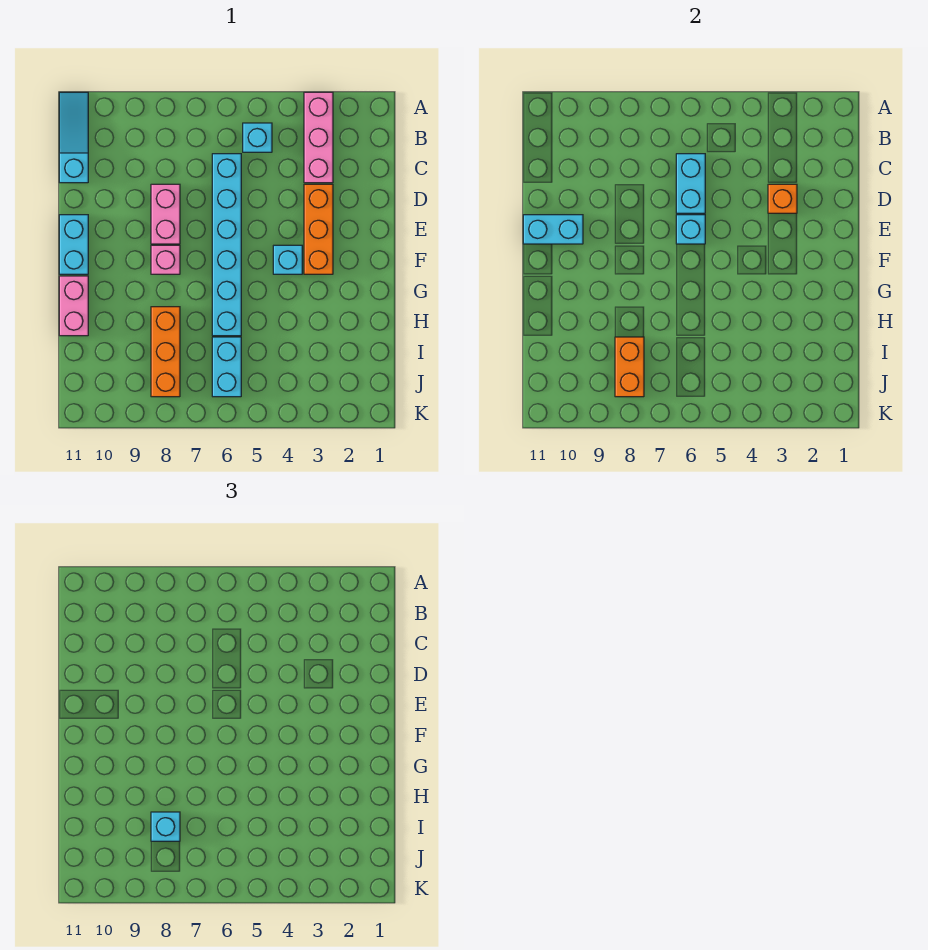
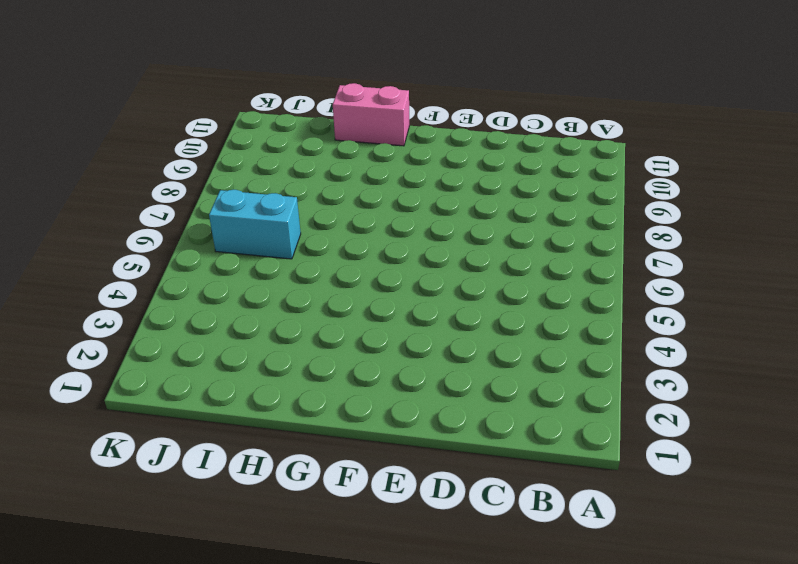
none -> pink brick A3:C3 level 1
none -> cyan slope A11:C11 level 1 top C
none -> cyan brick B5 level 1

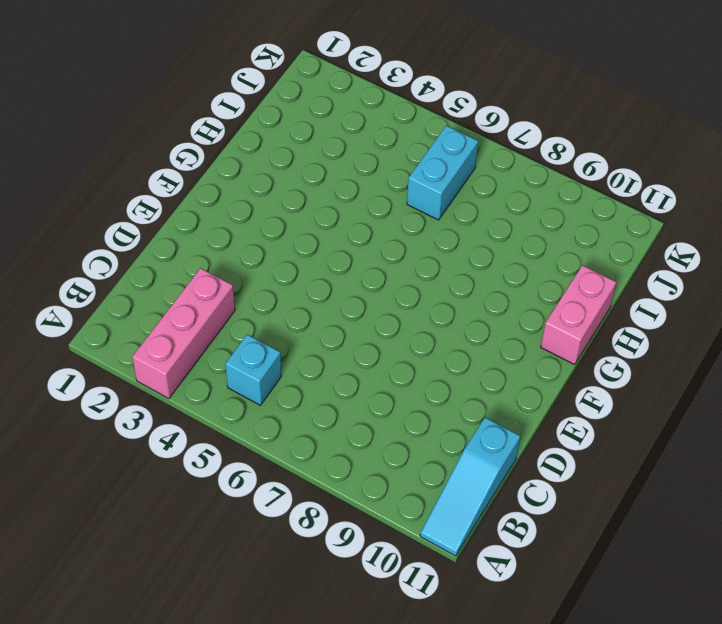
none -> cyan brick C6:H6 level 1
none -> orange brick D3:F3 level 1
none -> pink brick D8:E8 level 1

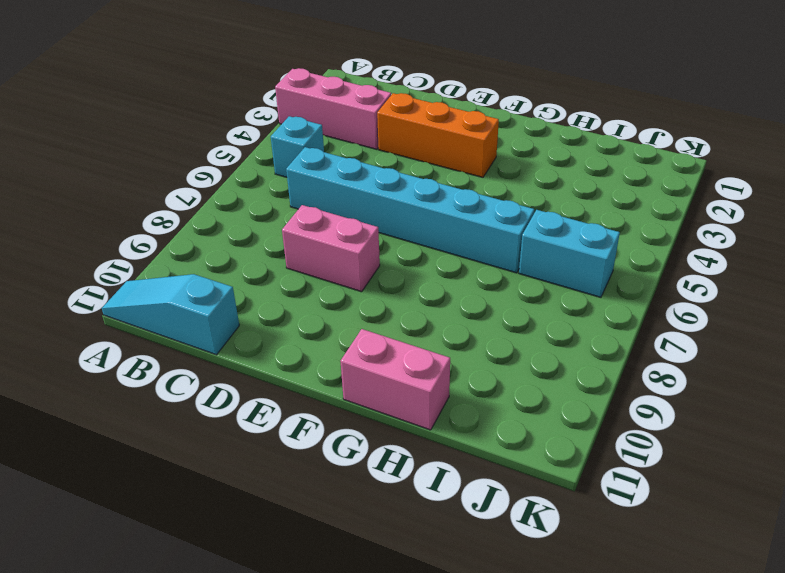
none -> cyan brick E11:F11 level 1
none -> cyan brick F4 level 1
none -> pink brick F8 level 1

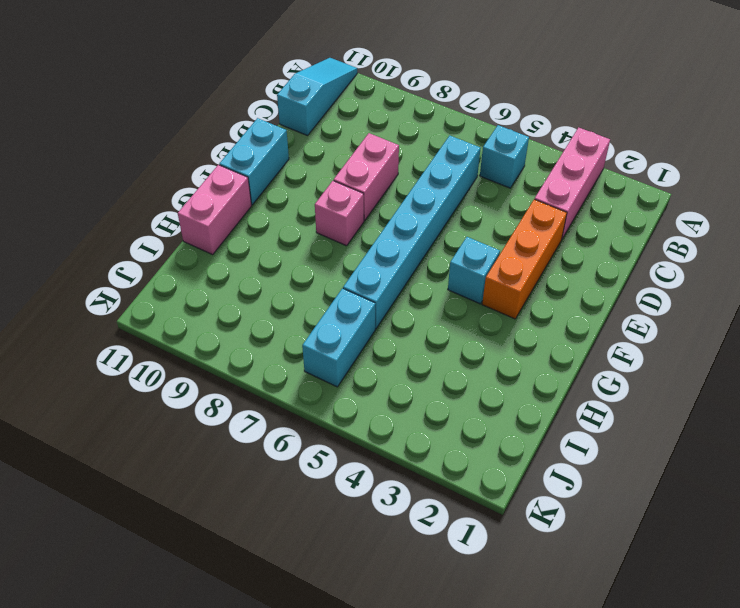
none -> orange brick H8:J8 level 1
none -> cyan brick C6:D6 level 2
none -> orange brick D3 level 2

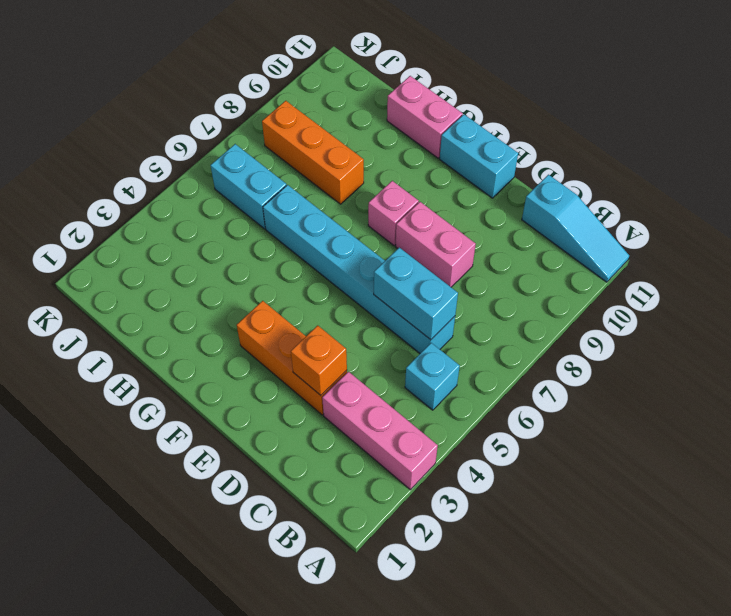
none -> cyan brick F4 level 1
none -> cyan brick E6 level 2
none -> cyan brick E10:E11 level 2

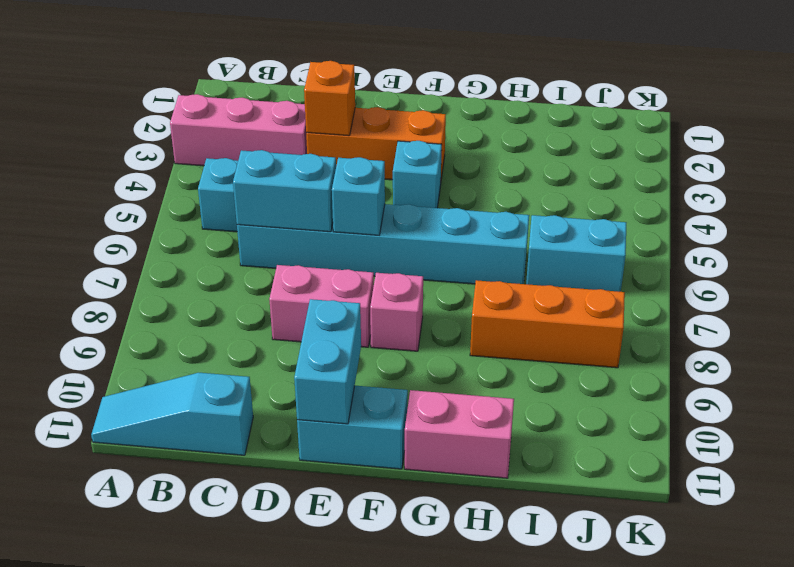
none -> orange brick I8:J8 level 2
none -> cyan brick I8 level 3

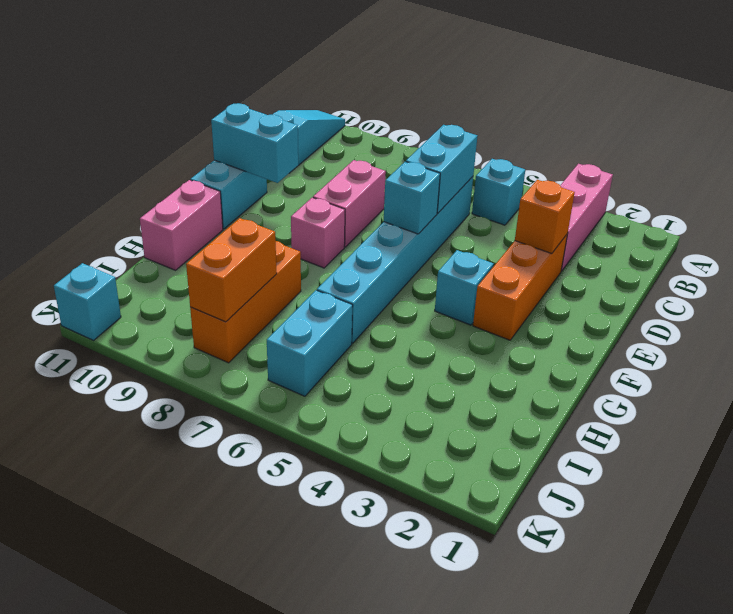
cyan brick K11 level 1 -> cyan brick I8 level 3

